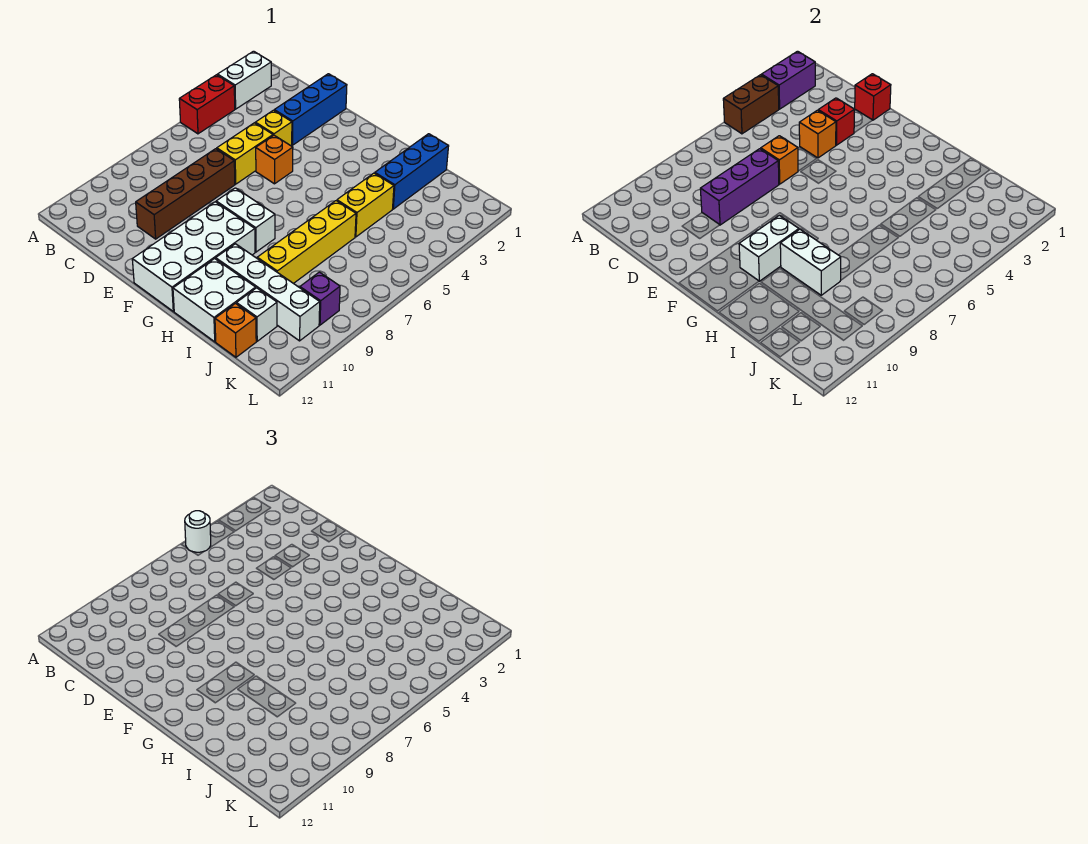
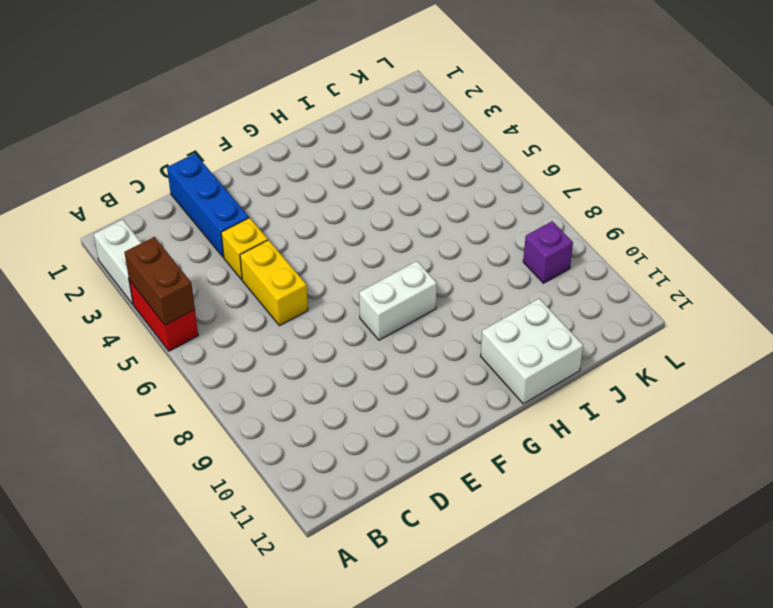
none -> brown brick D7:D10 level 1
none -> orange brick E5 level 1
none -> white brick F9:G12 level 1

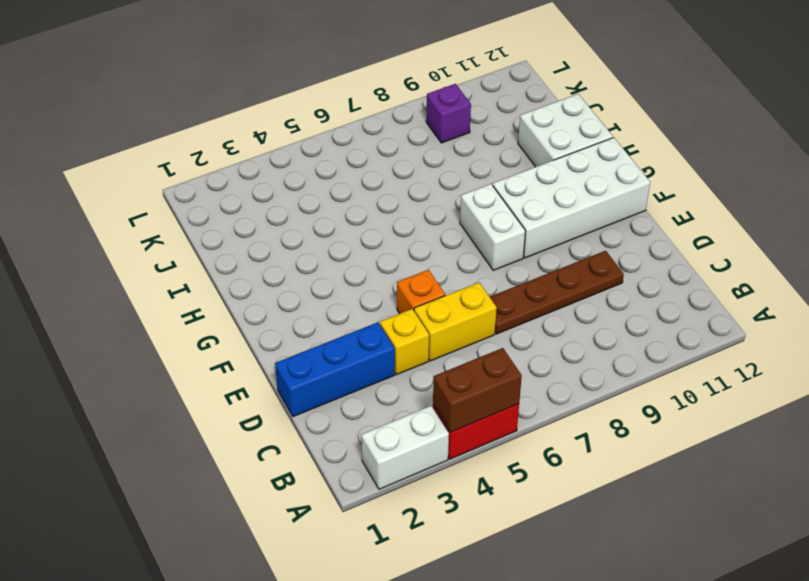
brown plate D7:D10 level 1 -> brown brick D7:D10 level 1
none -> white brick H10:K10 level 1
none -> blue brick I1:I3 level 1
none -> yellow brick I4:I5 level 1

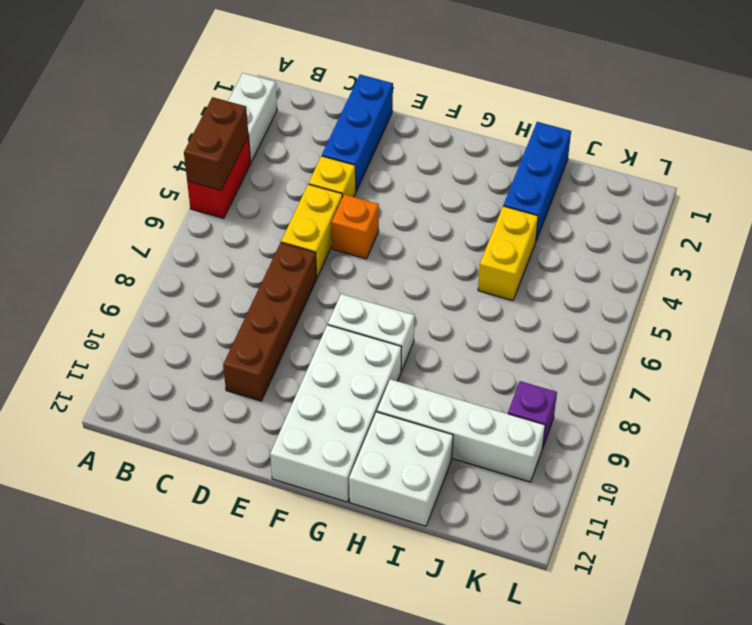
none -> yellow brick I6:I9 level 1
none -> white brick J11 level 1
none -> orange brick J12 level 1

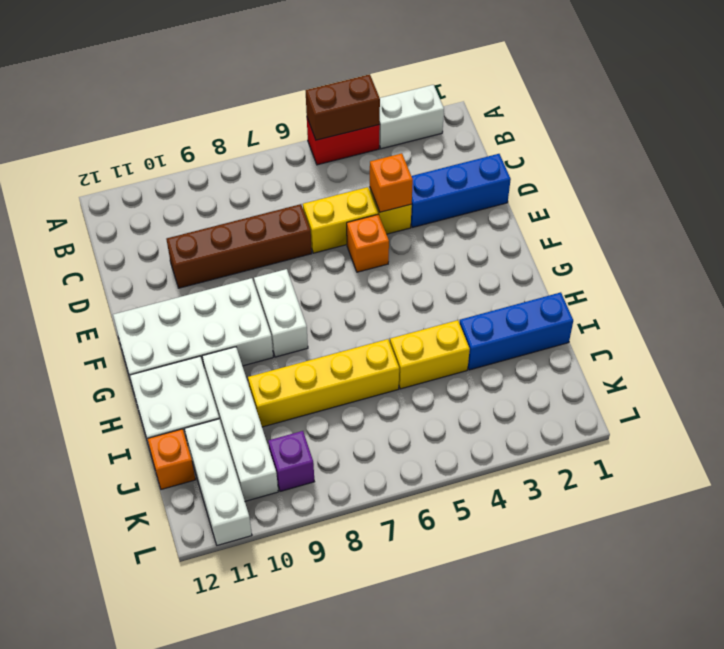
white brick J11:L11 level 1 -> white brick J11 level 1
none -> purple brick A2:A3 level 2
none -> red brick D1 level 2
none -> red brick D3 level 2

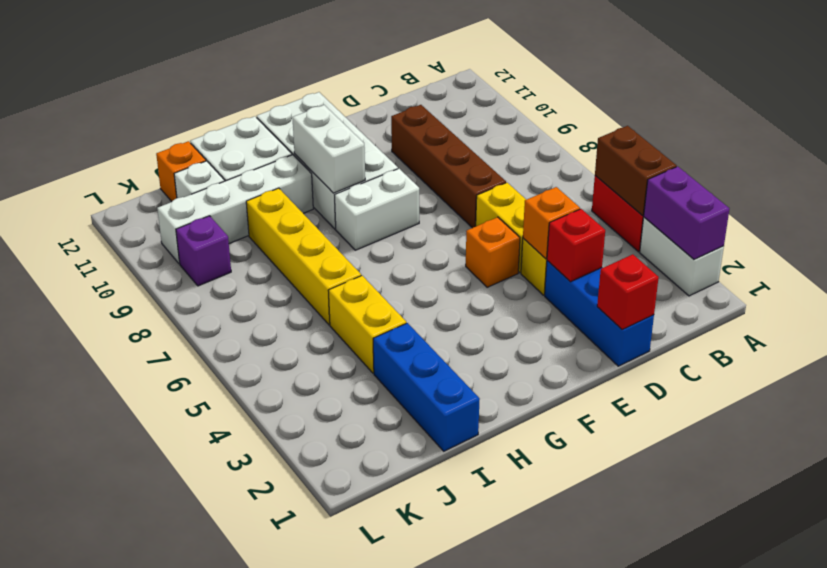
none -> orange brick D6 level 2
none -> purple brick D7:D9 level 2
none -> white brick H9:I9 level 2

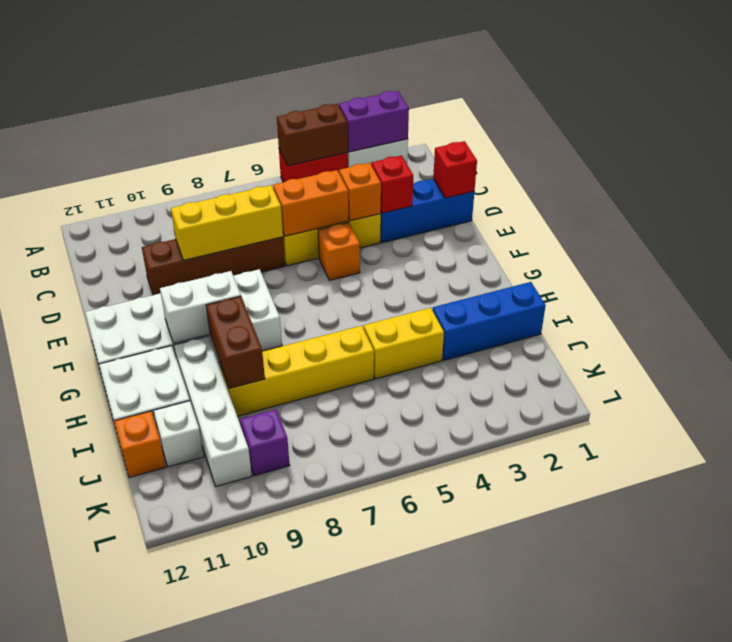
orange brick D5:D6 level 2 -> orange brick D6 level 2
yellow brick D7:D9 level 2 -> purple brick D7:D9 level 2
brown brick H9:I9 level 2 -> white brick H9:I9 level 2
none -> white round brick A5 level 3

